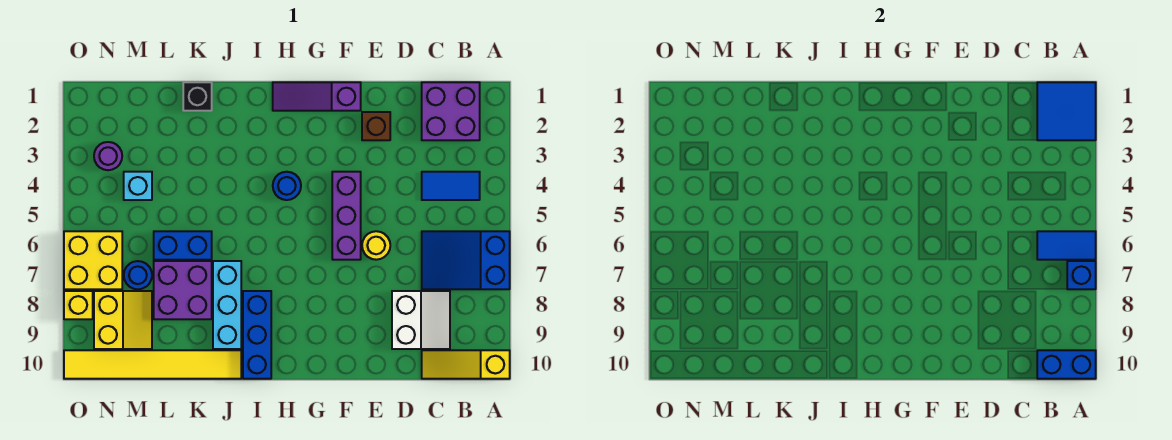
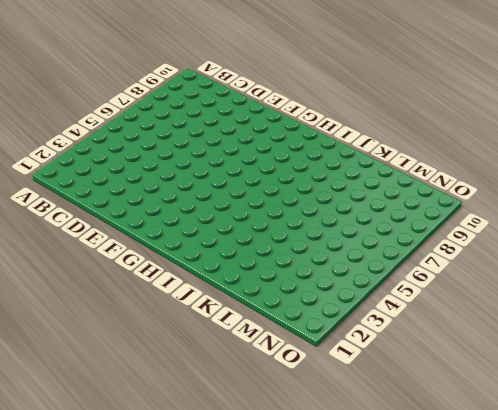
none -> blue slope A6:C7 level 1 top A
none -> yellow slope A10:C10 level 1 top A
none -> purple brick B1:C2 level 1

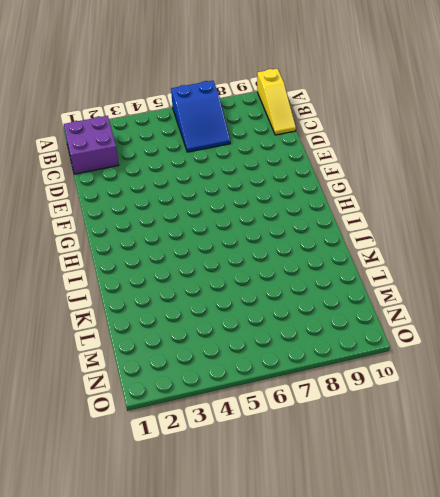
none -> blue tile B4:C4 level 1
none -> white slope C8:D9 level 1 top D
none -> brown brick E2 level 1

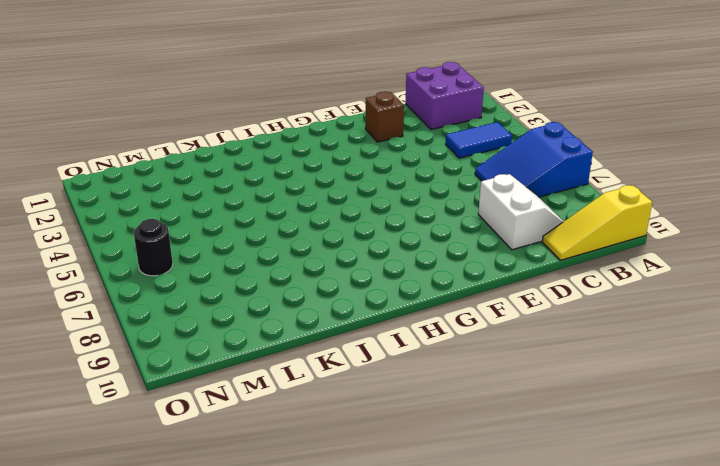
black round brick N6 level 1 -> yellow brick N6:O7 level 1
none -> yellow round brick E6 level 1
none -> purple slope F1:H1 level 1 top F
none -> purple brick F4:F6 level 1

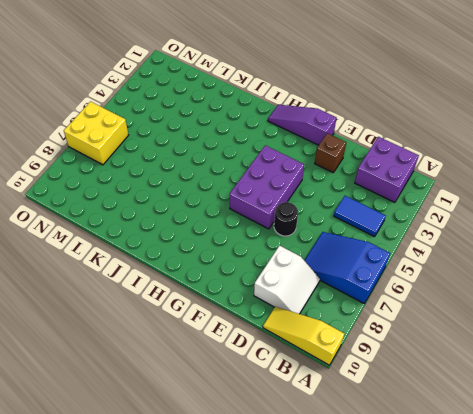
black round brick E6 level 1 -> yellow round brick E6 level 1
purple brick F4:G6 level 1 -> purple brick F4:F6 level 1
none -> blue round brick H4 level 1
none -> blue brick I8:I10 level 1
none -> cyan brick J7:J9 level 1

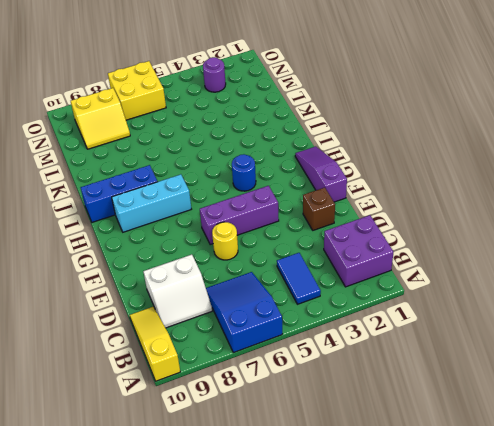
cyan brick H7:H9 level 1 -> cyan brick J7:J9 level 1
none -> yellow tile J10:O10 level 1
none -> black brick K1 level 1
none -> blue brick K6:L6 level 1

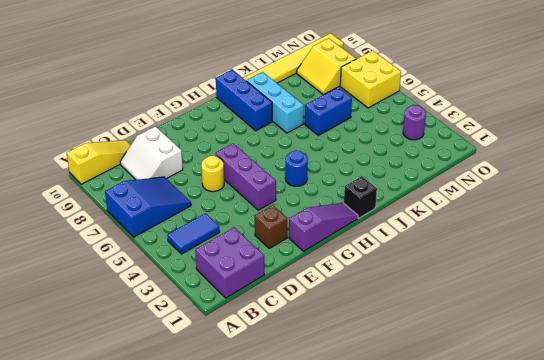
black brick I1 level 1 -> black brick K1 level 1
none -> purple brick K7:L8 level 1
none -> cyan brick M4 level 1
none -> blue round brick M7 level 1

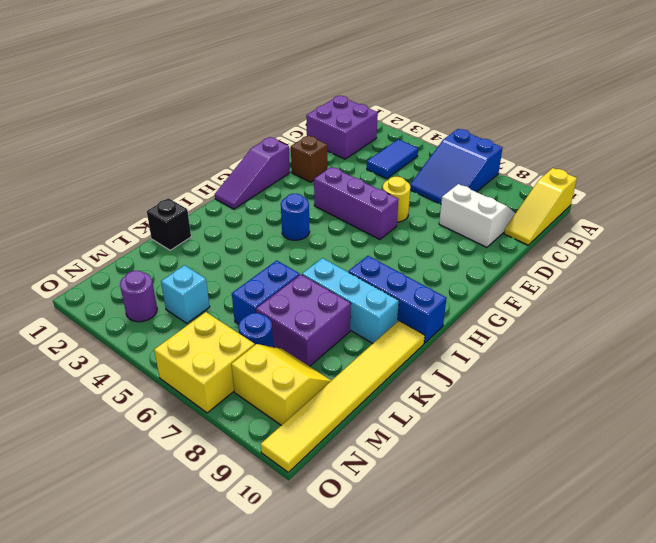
none -> yellow brick O8 level 1
none -> blue tile A1:B2 level 2
none -> blue tile A6:B6 level 2

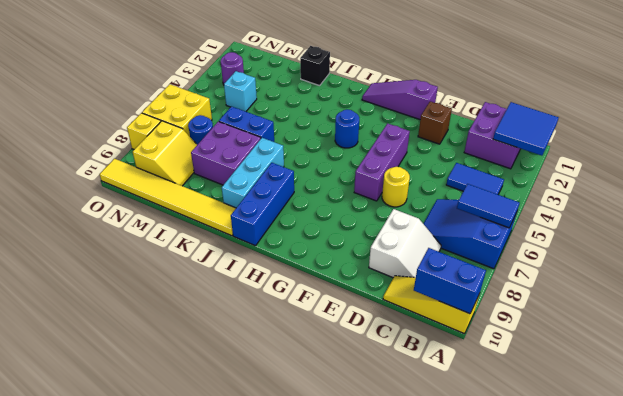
none -> blue brick A7 level 2

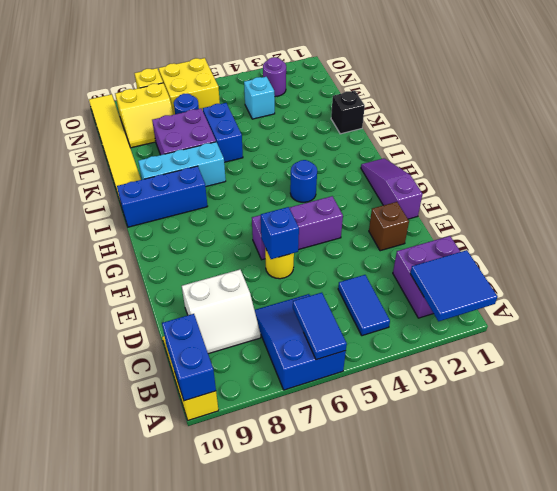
blue brick E6 level 2 -> blue brick A7 level 2

